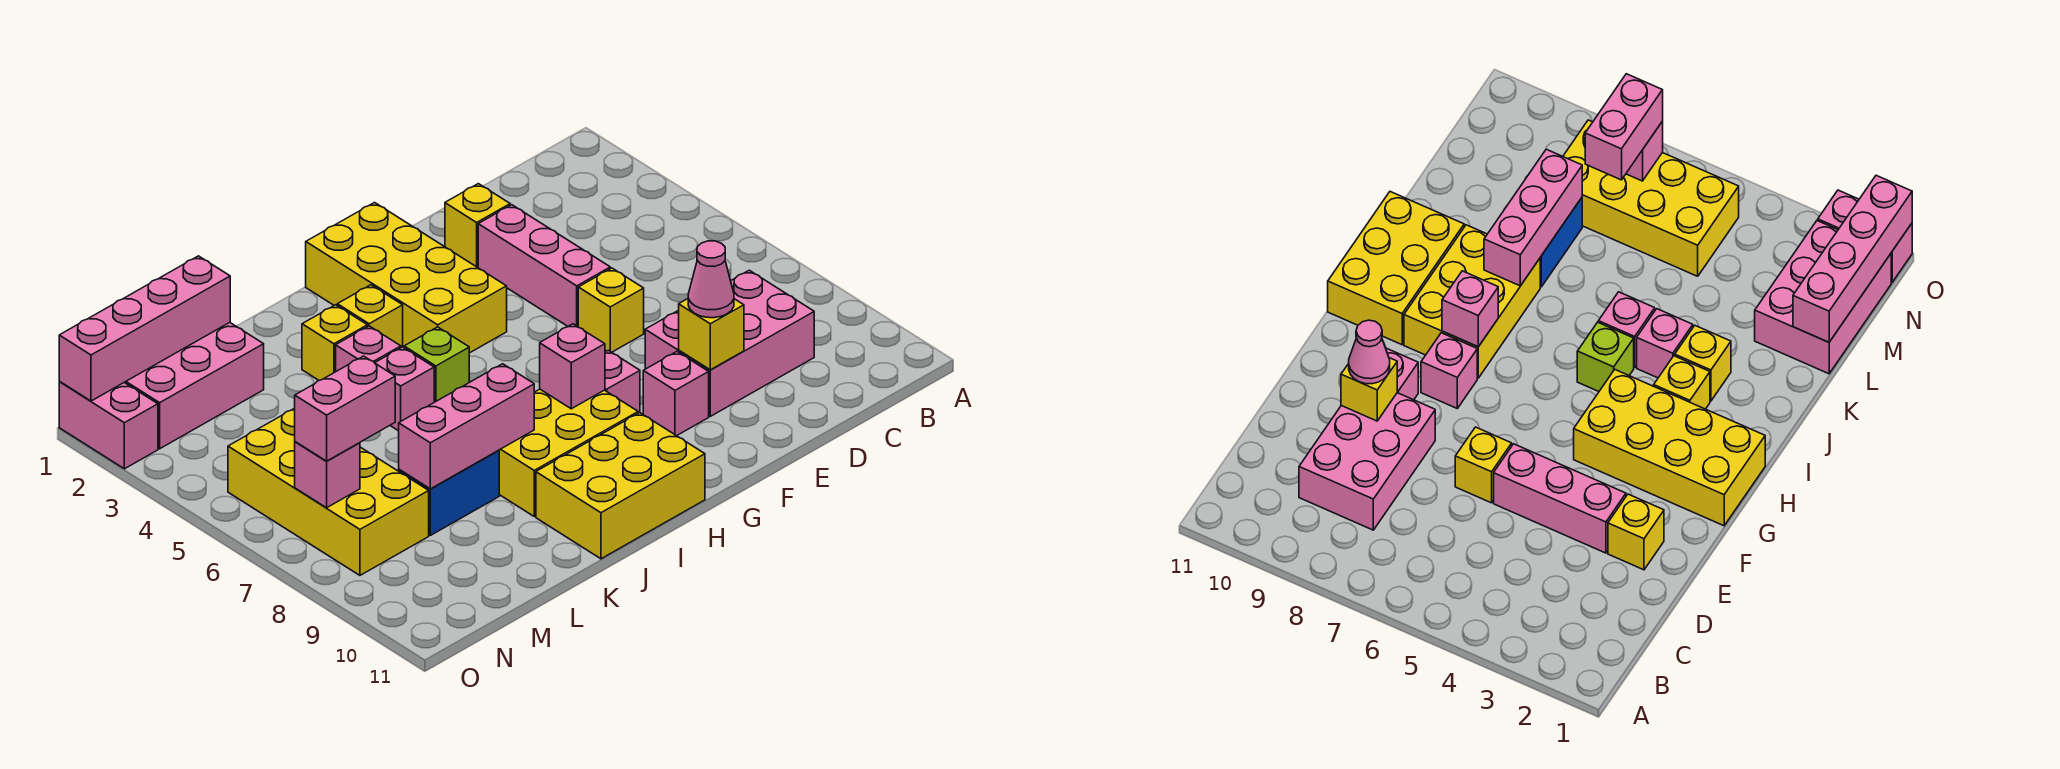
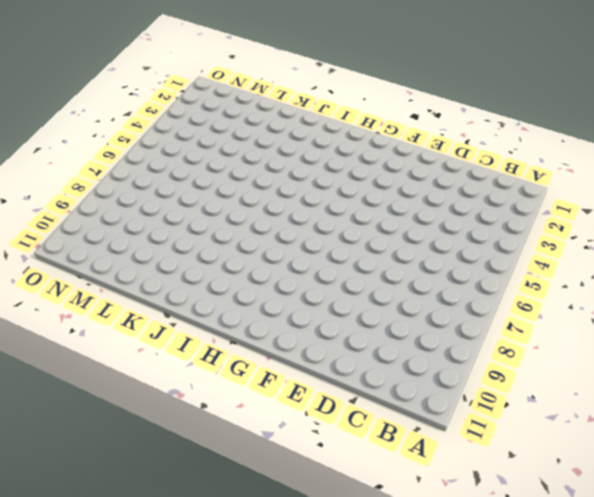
none -> pink brick C8:E9 level 1
none -> yellow brick E2 level 1
none -> pink brick E3:E5 level 1

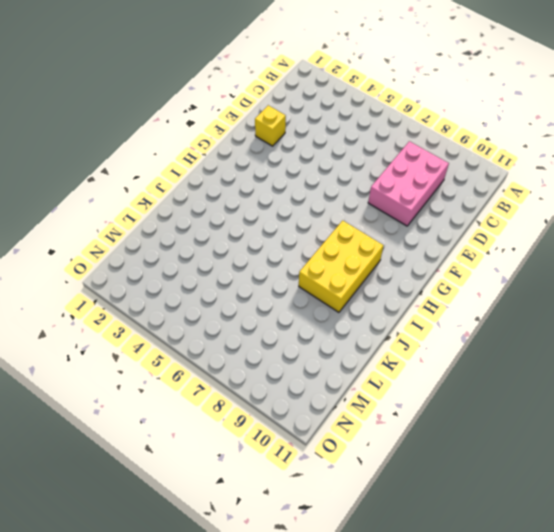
none -> pink brick E3:E5 level 1
none -> yellow brick E6 level 1
none -> pink brick F9 level 1

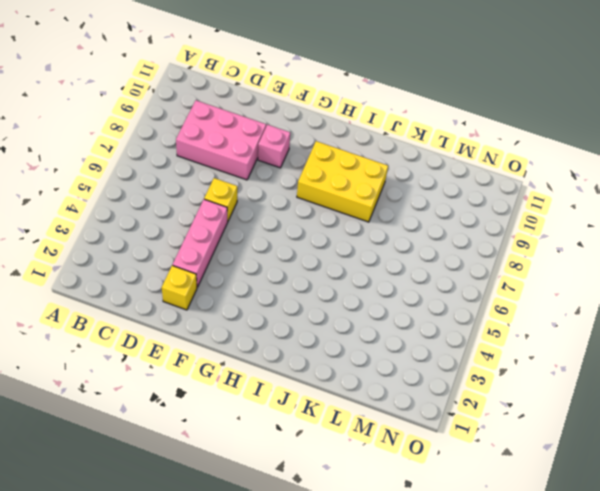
none -> yellow brick G1:H4 level 1
none -> pink brick G8 level 1
none -> yellow brick H10:J11 level 1

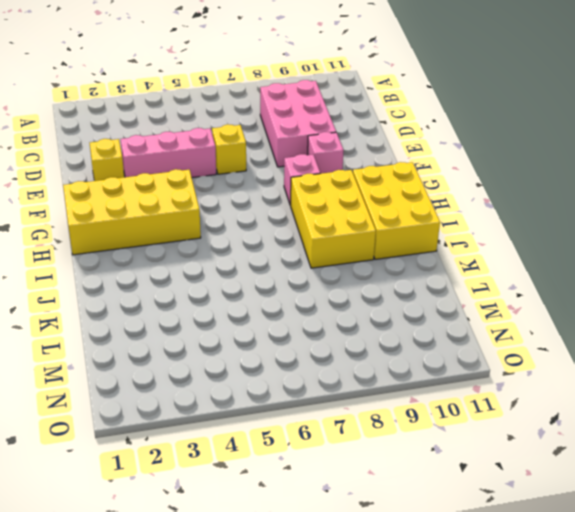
none -> yellow brick I3 level 1
none -> lime brick I5 level 1
none -> yellow brick J3 level 1

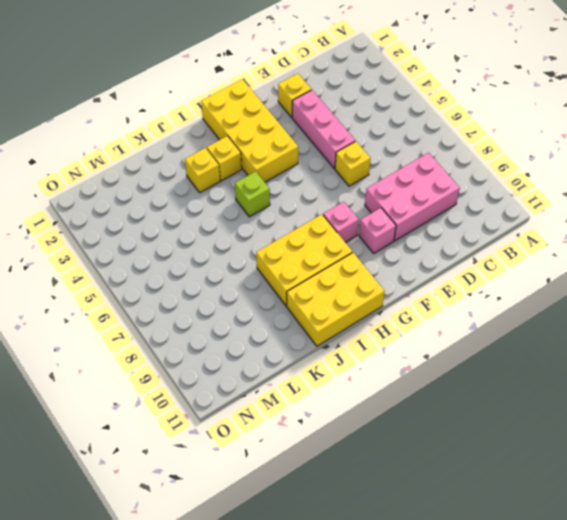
none -> pink brick J4 level 1
none -> pink brick J5 level 1
none -> blue brick K8:L8 level 1

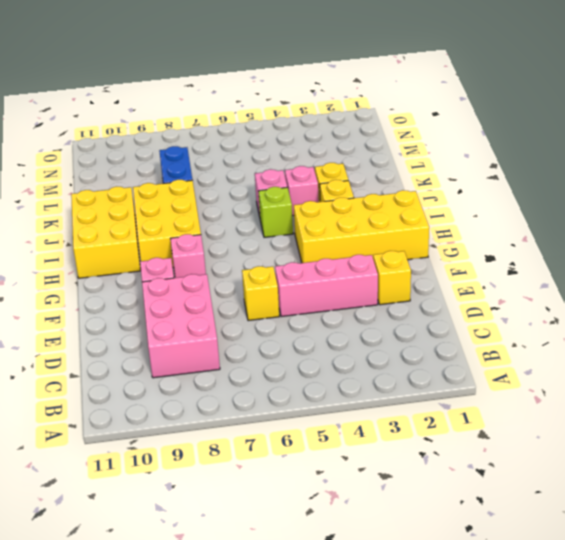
none -> pink brick L1:N2 level 1
none -> yellow brick M5:N8 level 1
none -> pink brick O1:O2 level 1

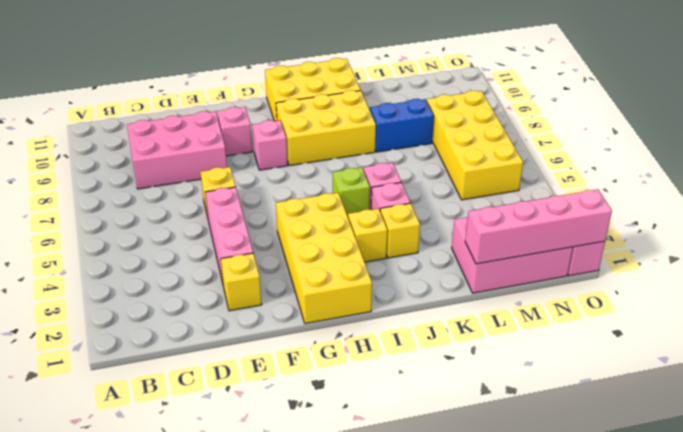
none -> yellow brick E9 level 2
none -> pink brick H8 level 2
none -> pink brick J8:L8 level 2

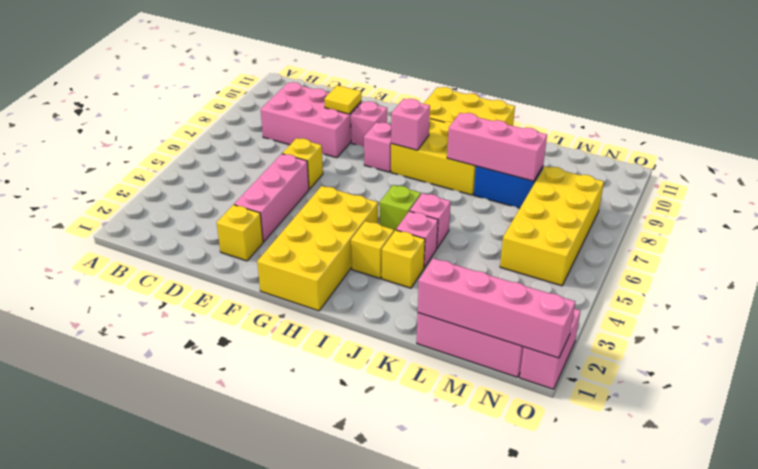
yellow tile E9 level 2 -> yellow brick E9 level 2
none -> pink brick N7 level 2
none -> pink cone E9 level 3
none -> pink brick M7:N7 level 3

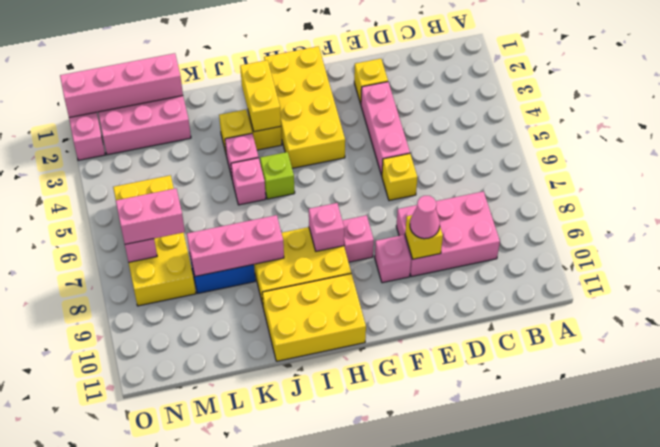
yellow brick I2:I3 level 2 -> none

